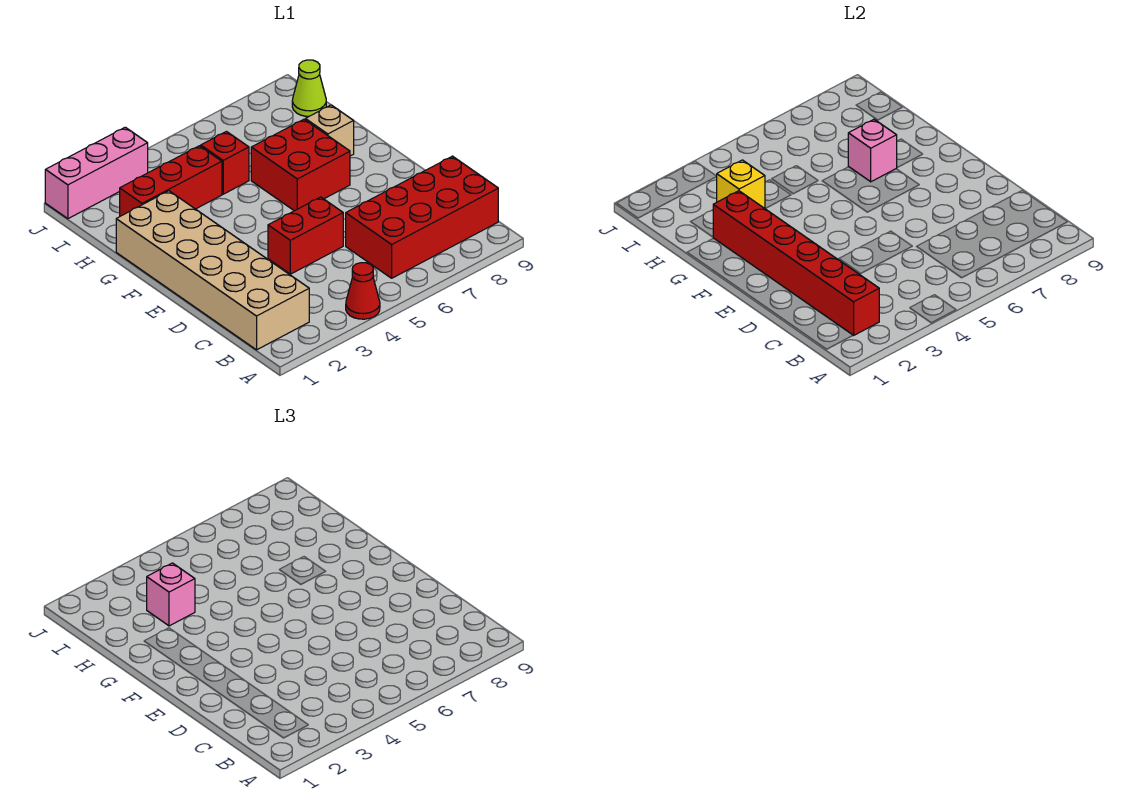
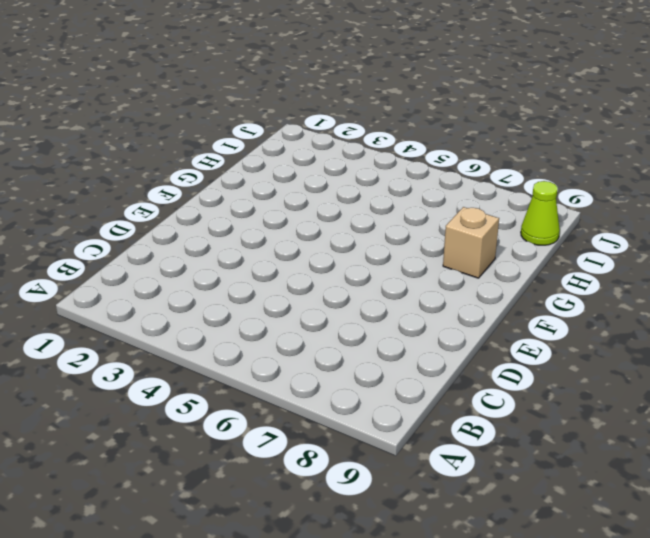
none -> red cone A4 level 1
none -> tan brick B1:G2 level 1
none -> red brick B6:C9 level 1

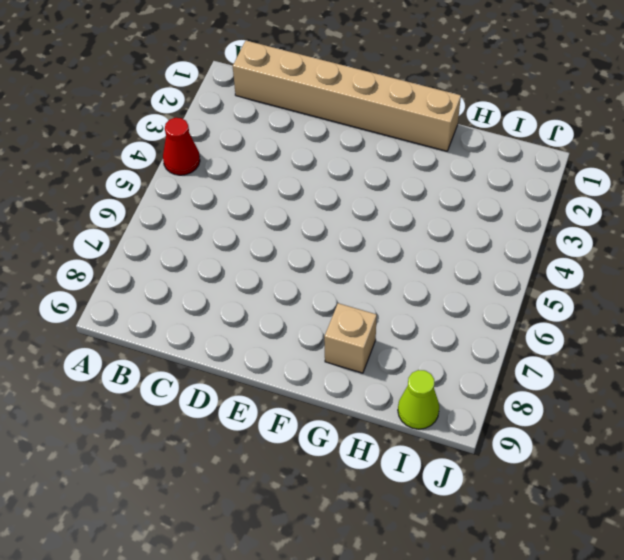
tan brick B1:G1 level 1 -> tan brick B1:G2 level 1
none -> red brick B6:C9 level 1
none -> red brick D4:D5 level 1
none -> red brick F6:G7 level 1

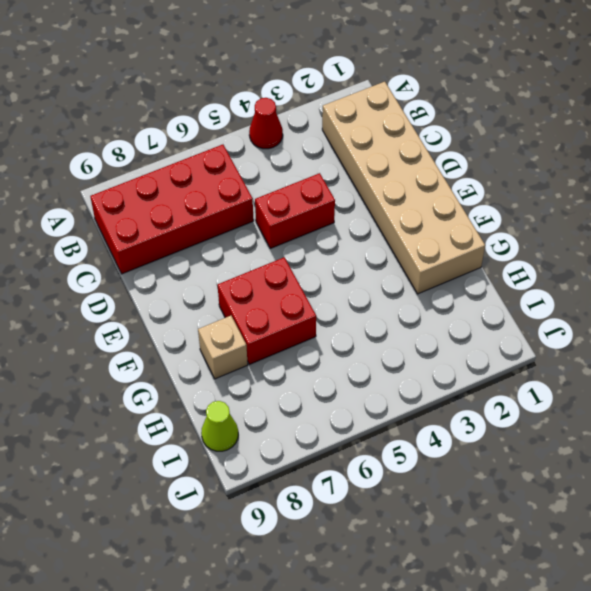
none -> red brick H2:H4 level 1
none -> red brick H5 level 1
none -> pink brick J1:J3 level 1

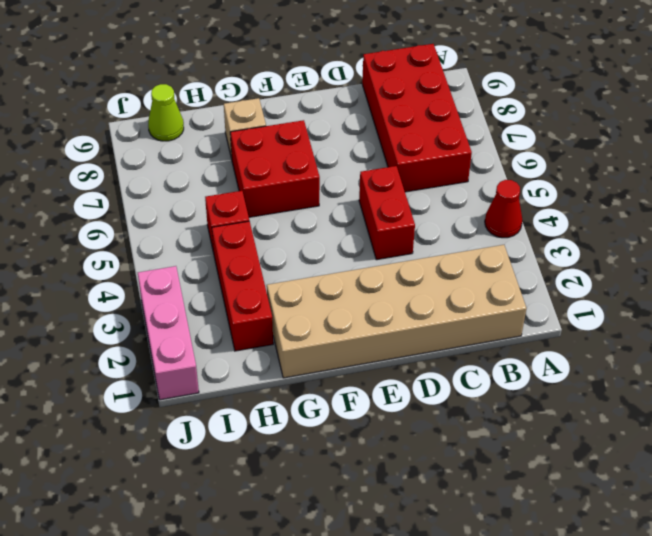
none -> red brick B2:G2 level 2
none -> pink brick G7 level 2
none -> yellow brick H3 level 2

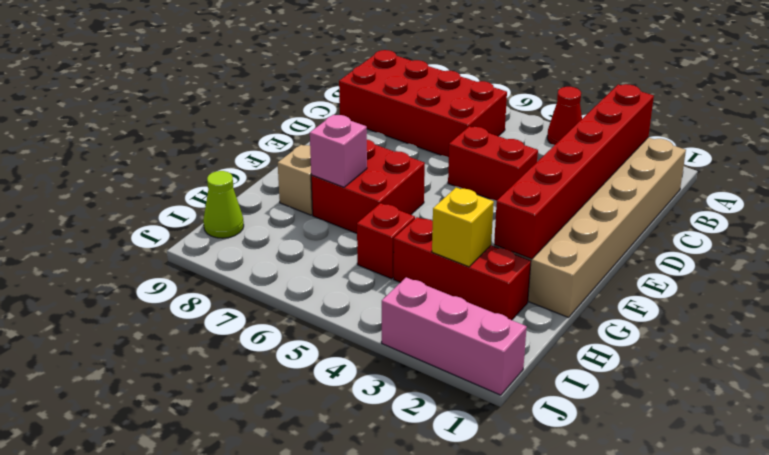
none -> pink brick H3 level 3

